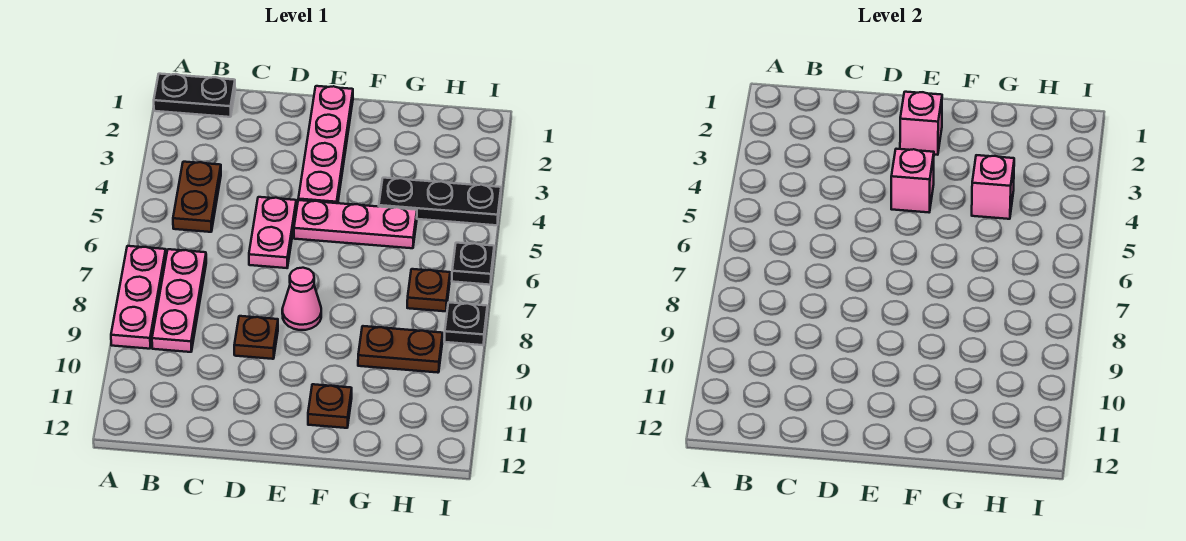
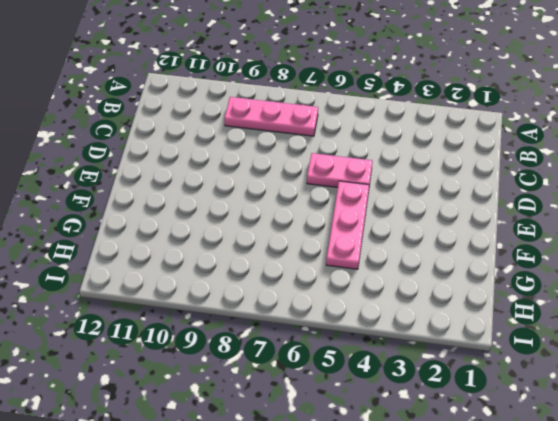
none -> black plate A1:B1 level 1
none -> pink plate A7:A9 level 1
none -> brown plate B4:B5 level 1

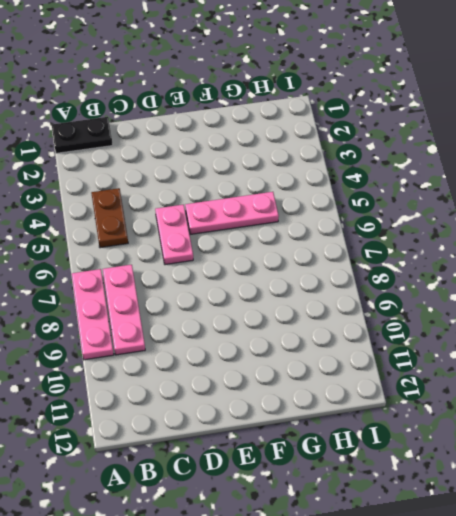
none -> brown plate D9 level 1
none -> pink plate E1:E4 level 1
none -> pink cone E8 level 1

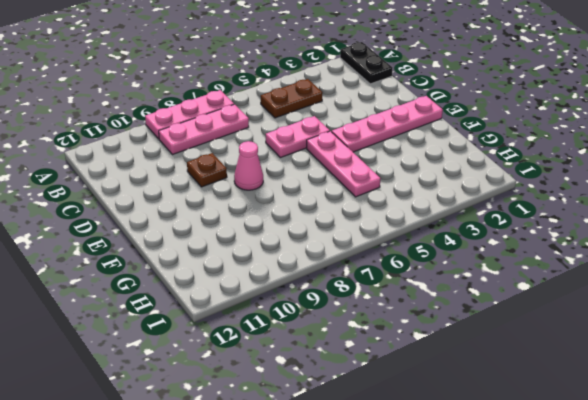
none -> brown plate F11 level 1
none -> black plate G4:I4 level 1
none -> brown plate G9:H9 level 1

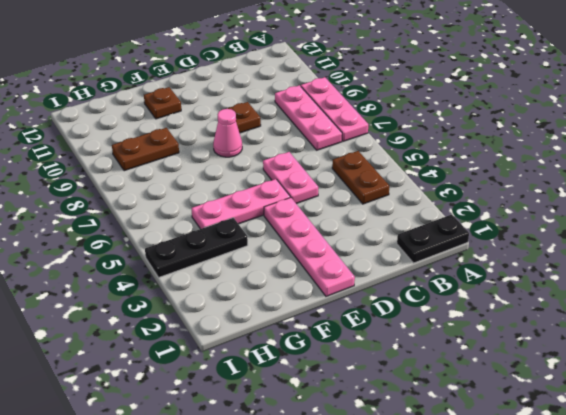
none -> brown plate H7 level 1
none -> black plate I6 level 1
none -> black plate I8 level 1

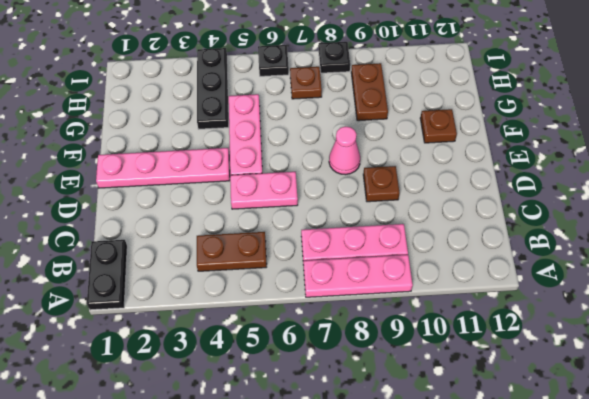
none -> pink brick E2 level 2
none -> pink brick E4 level 2
none -> pink brick G4 level 2

